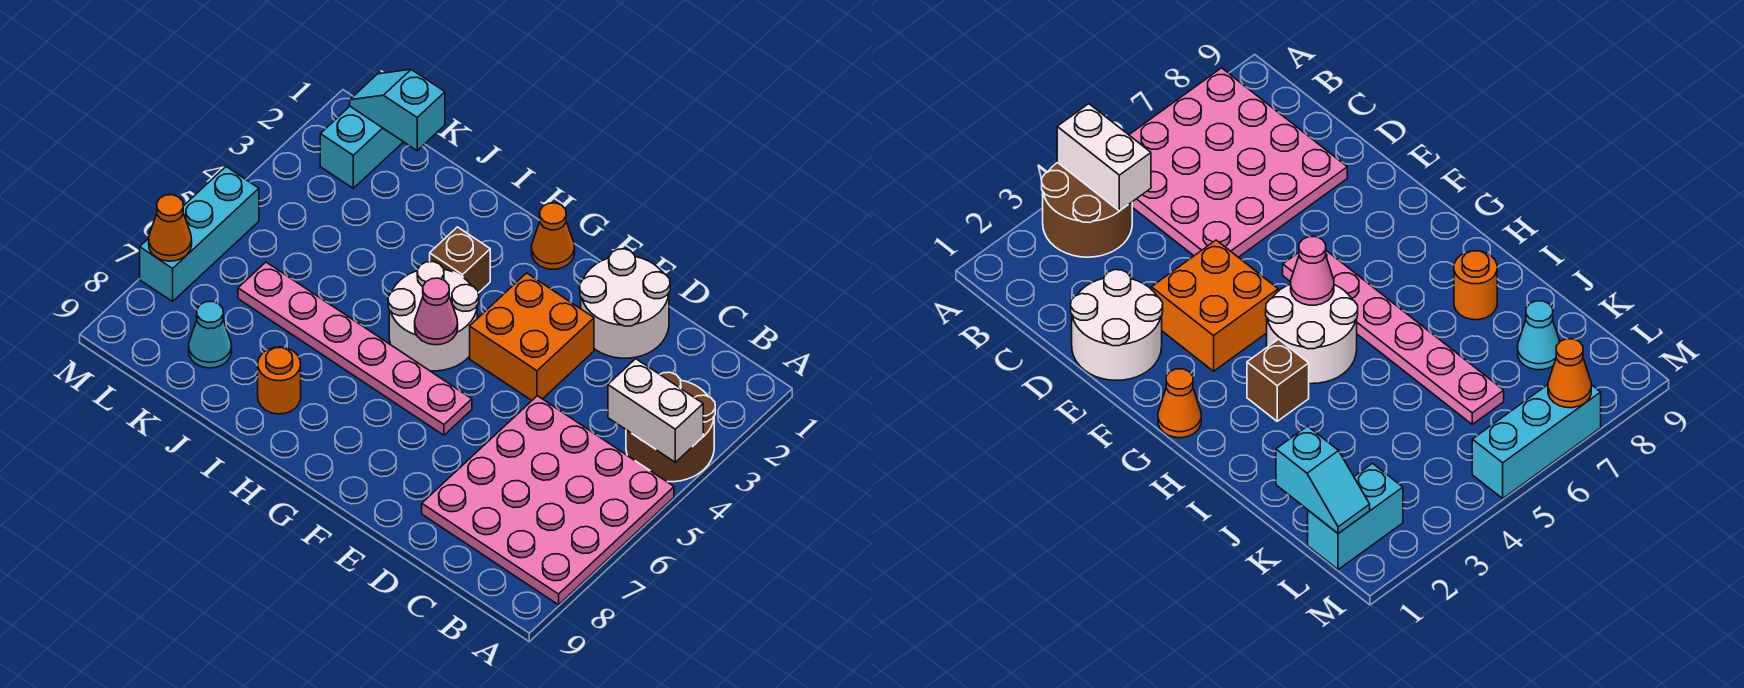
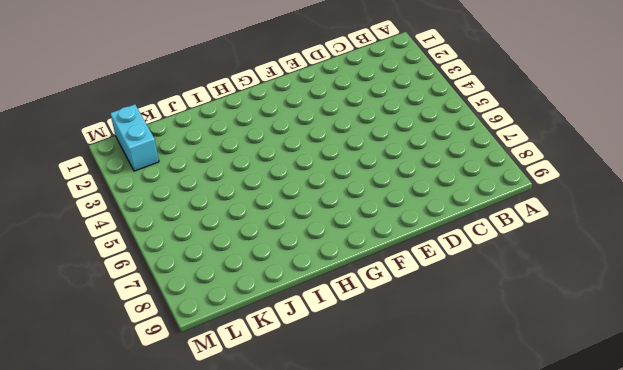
none -> brown round brick A3:B4 level 1
none -> pink plate A5:D8 level 1
none -> white round brick D1:E2 level 1

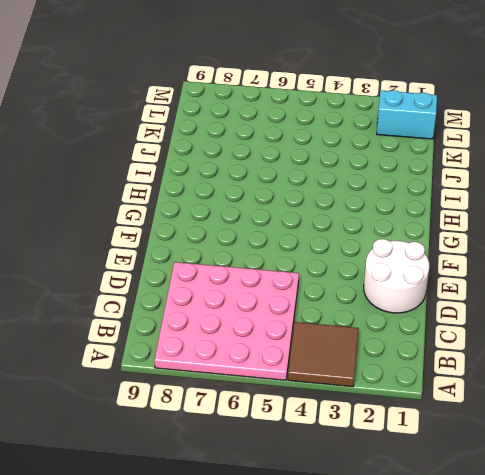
brown tile A3:B4 level 1 -> brown round brick A3:B4 level 1
none -> orange brick E3:F4 level 1
none -> pink plate F6:K6 level 1
none -> orange cone G1 level 1

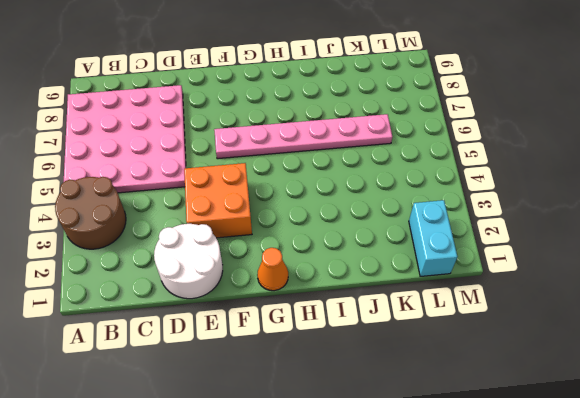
none -> white round brick G4:H5 level 1
none -> brown brick H3 level 1
none -> orange round brick I8 level 1

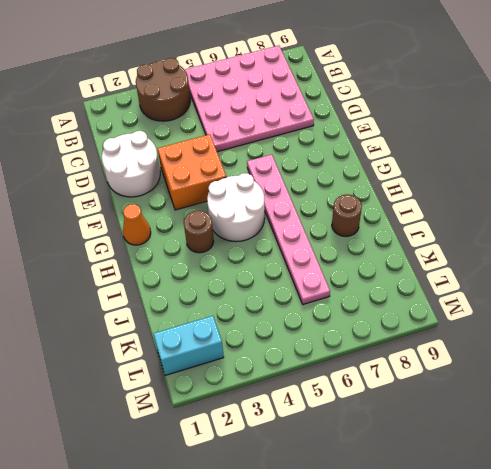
brown round brick H3 level 1 -> brown brick H3 level 1
brown round brick I8 level 1 -> orange round brick I8 level 1
none -> cyan cone K8 level 1
none -> cyan brick M5:M7 level 1
none -> white brick A4:B4 level 2

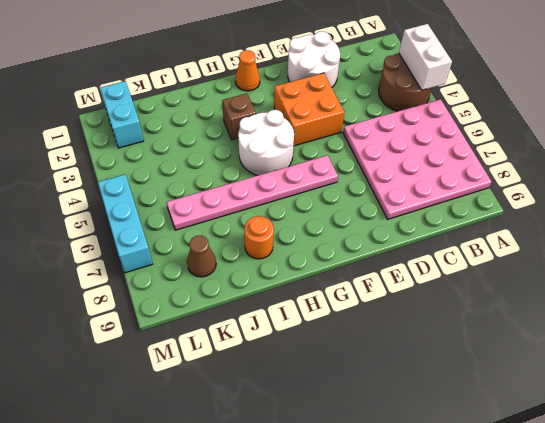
white brick A3:A4 level 2 -> white brick A4:B4 level 2
brown cone K8 level 1 -> cyan cone K8 level 1
none -> pink cone G5 level 2
none -> cyan slope K1:L1 level 2 top K
none -> orange cone M7 level 2

